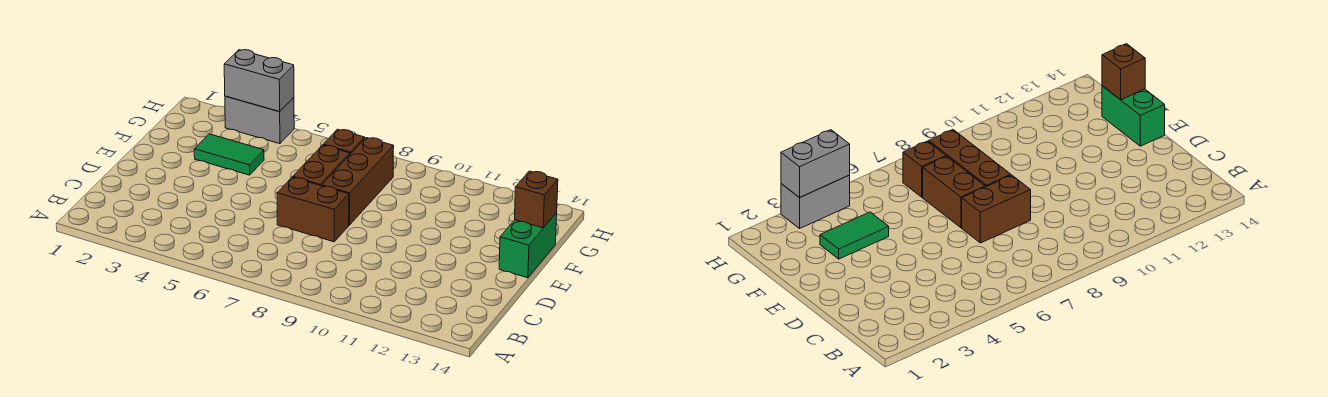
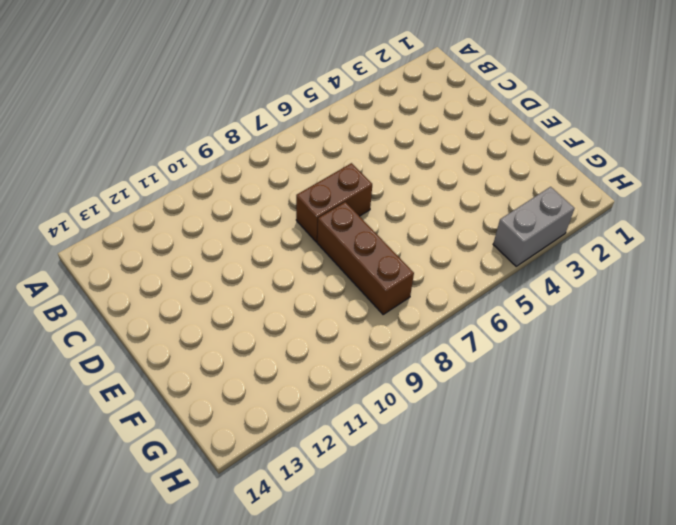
none -> brown brick E7:F7 level 1
none -> green brick E14:F14 level 1

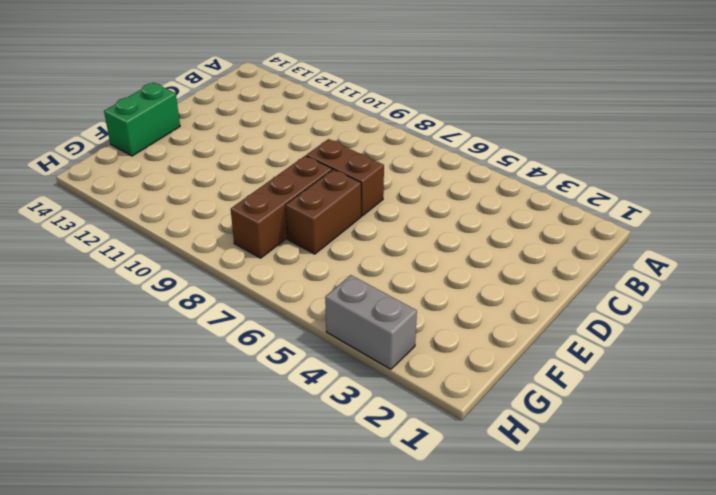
none -> green tile F3:F4 level 1
none -> brown brick G7 level 1

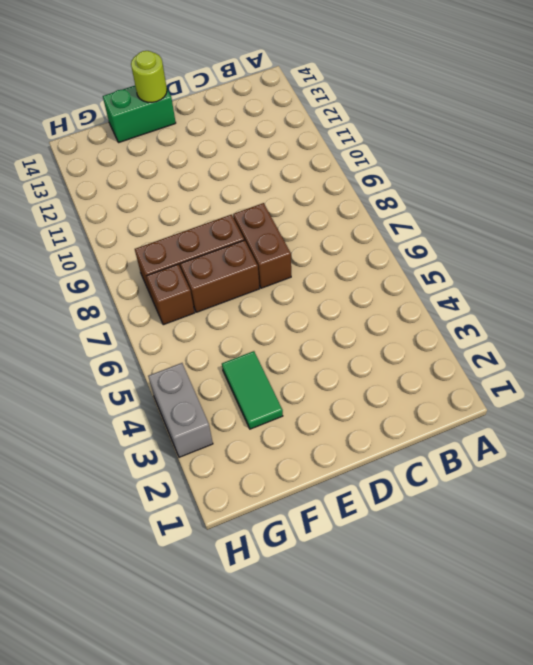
lime round brick E14 level 2 -> none
none -> brown brick F14 level 2
none -> grey brick H3:H4 level 2

